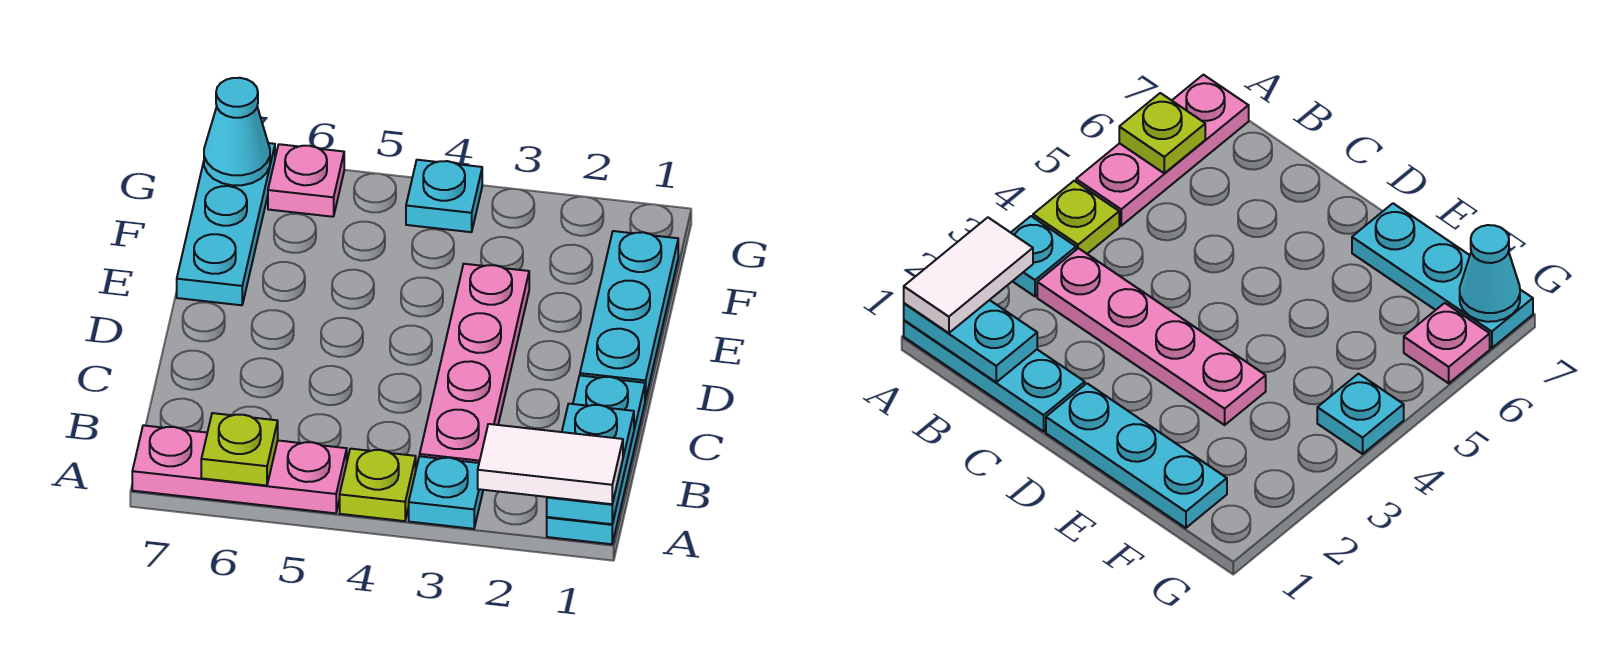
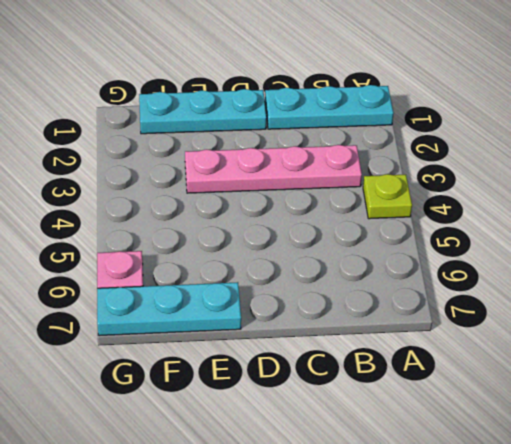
none -> cyan plate A3 level 1
none -> pink plate A5:A7 level 1
none -> cyan plate G4 level 1

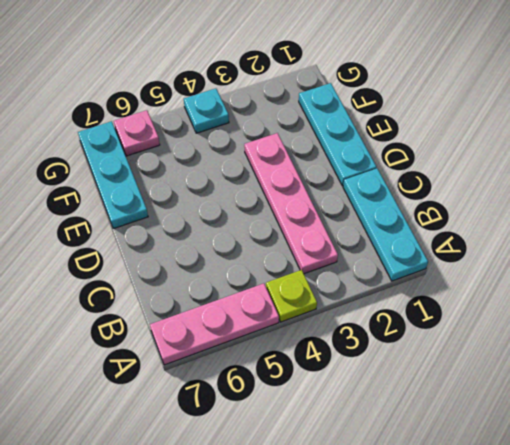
none -> cyan plate A3 level 1
none -> cyan plate A1:B1 level 2
none -> lime plate A6 level 2

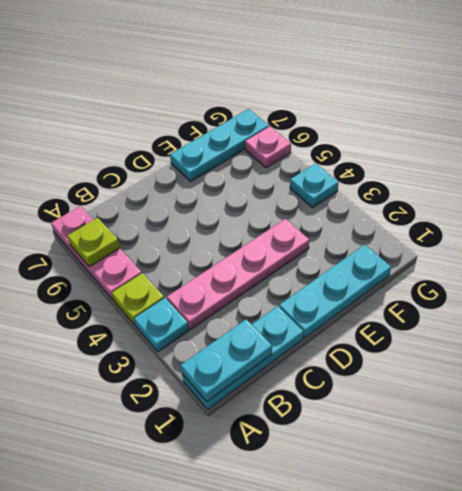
none -> cyan cone G7 level 2
none -> white tile A1:A2 level 3

